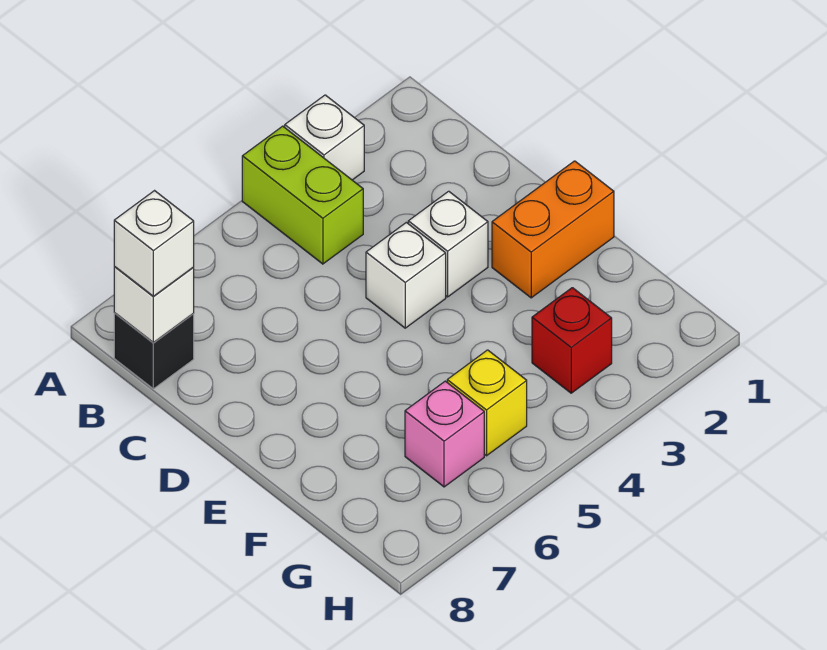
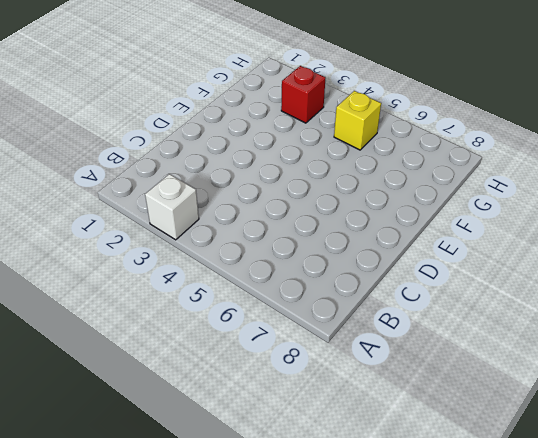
none -> lime brick A4:B4 level 1
none -> black brick B8 level 1

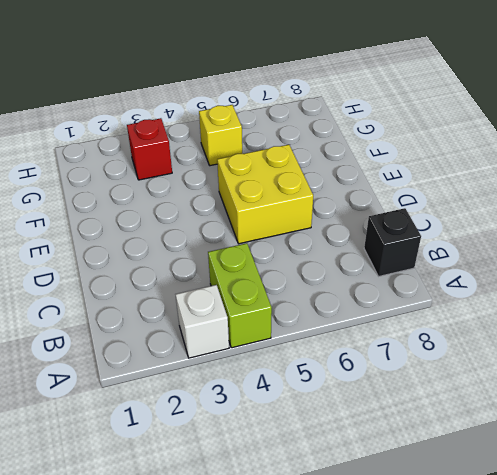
yellow brick D5:E6 level 1 -> none
none -> white brick D3 level 1
none -> white brick D4 level 1

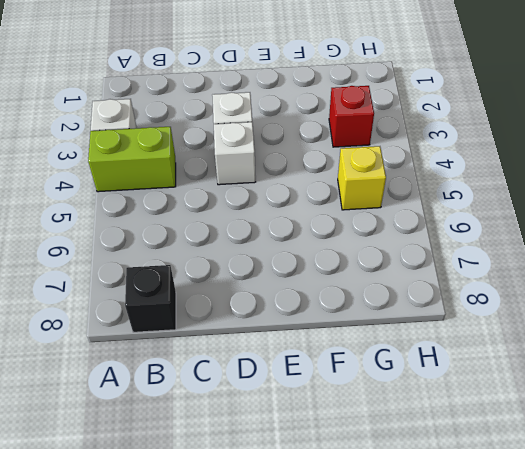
none -> orange brick E1:E2 level 1
none -> pink brick G6 level 1

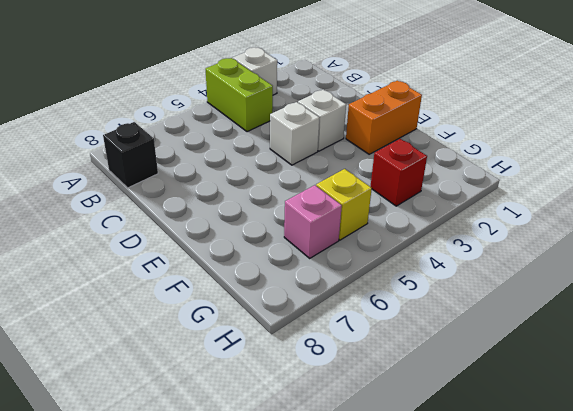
none -> white brick B8 level 2
none -> white brick B8 level 3

